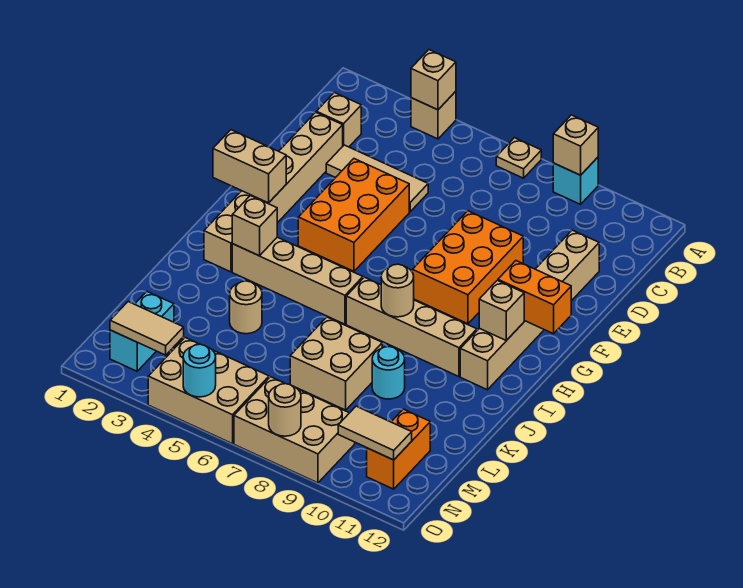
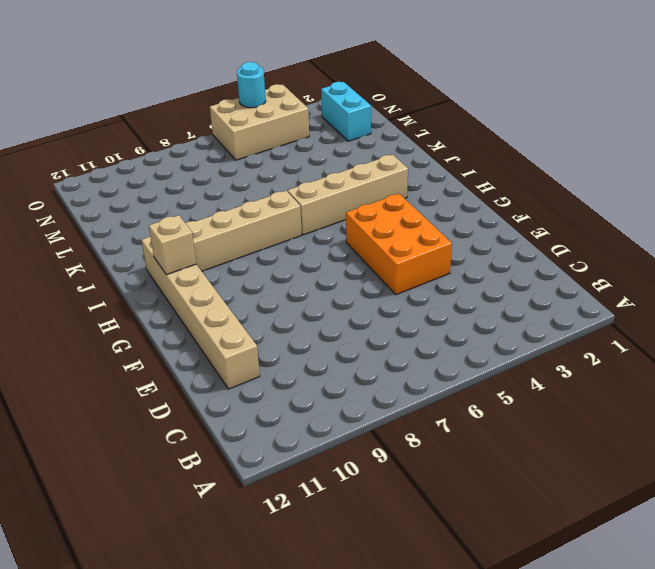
none -> tan brick A4 level 1
none -> tan plate A7 level 1
none -> cyan brick A9 level 1

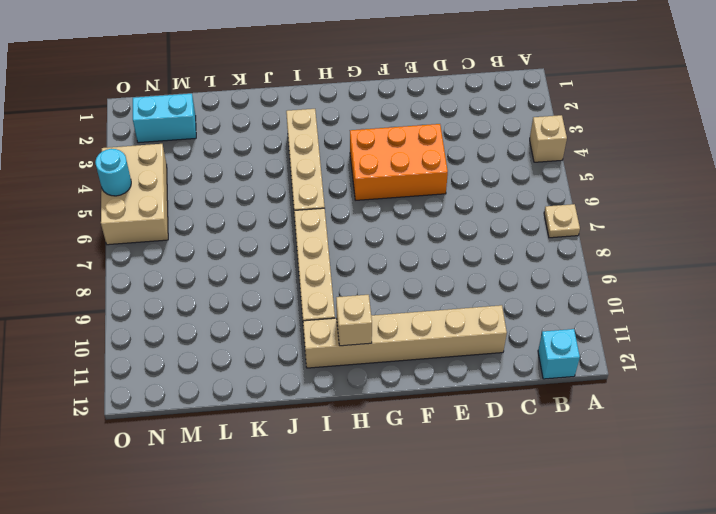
cyan brick B12 level 1 -> cyan brick A9 level 1
none -> tan brick C2 level 1
none -> tan brick D2:I2 level 1
none -> tan tile D3:D5 level 1

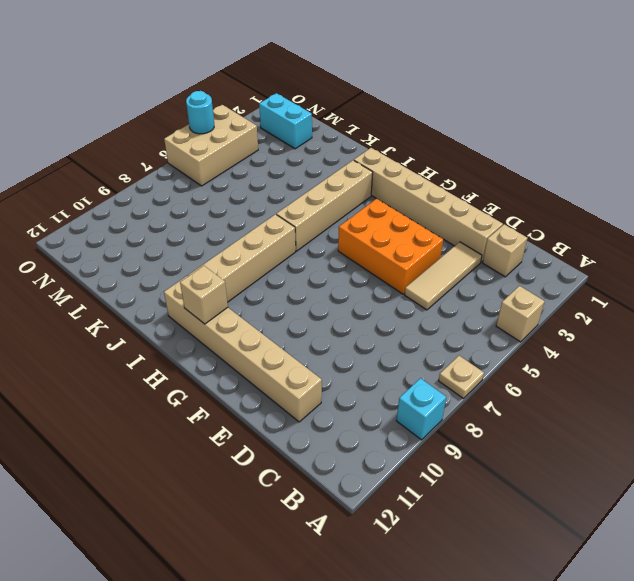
none -> orange brick E8:G9 level 1
none -> tan round brick K4 level 1
none -> tan brick K7:L8 level 1

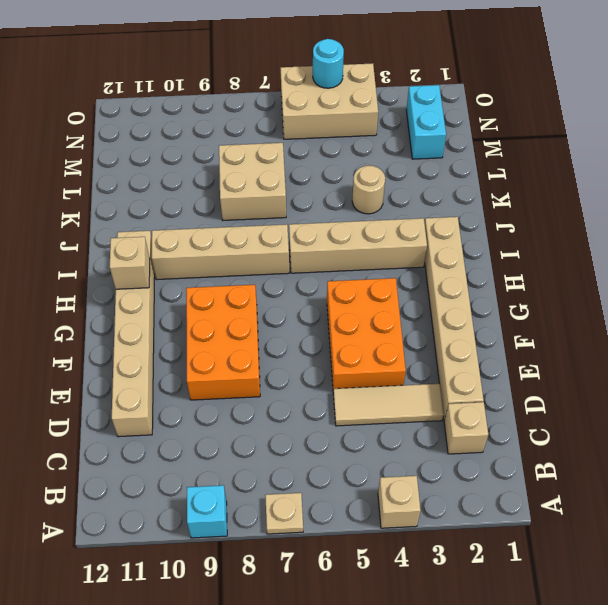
none -> cyan round brick K9 level 1
none -> orange brick M11:N11 level 1
none -> tan brick N7:O9 level 1

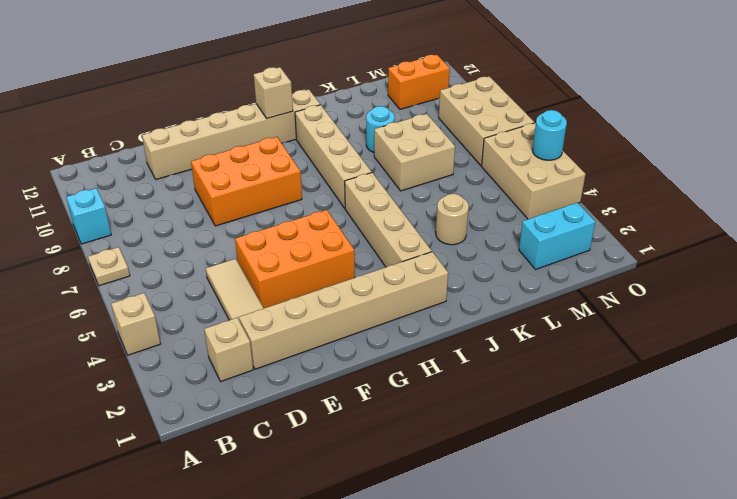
none -> tan brick A4 level 2
none -> tan brick A9 level 2
none -> tan brick G1:G2 level 2

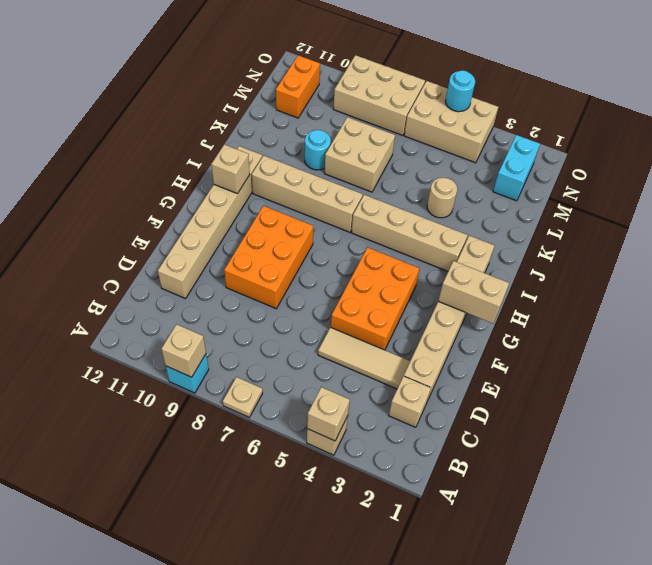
none -> orange brick G11:G12 level 2
none -> tan brick I3 level 2
none -> tan round brick I8 level 2

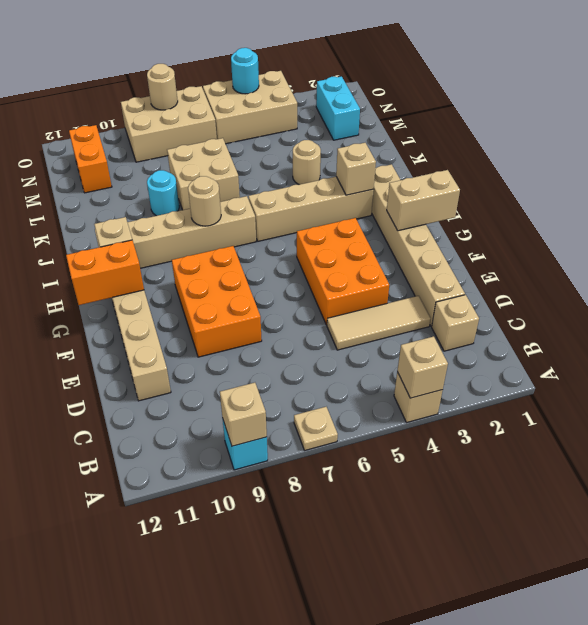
none -> tan tile N2:N3 level 2
none -> tan tile N10:N11 level 2

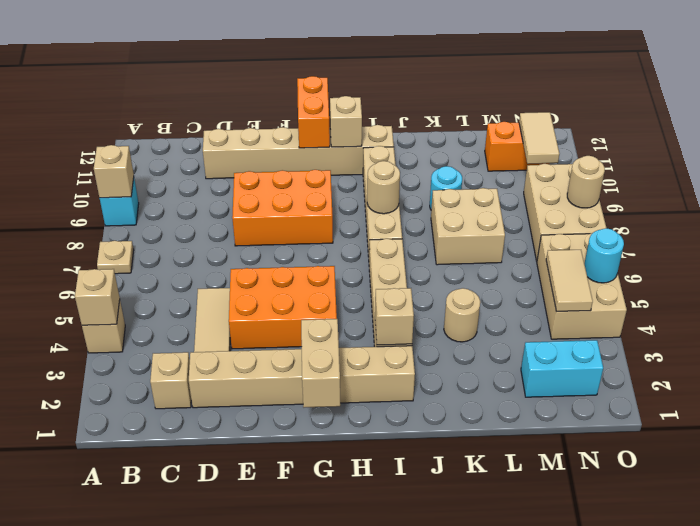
tan tile N4:N5 level 2 -> tan tile N2:N3 level 2

